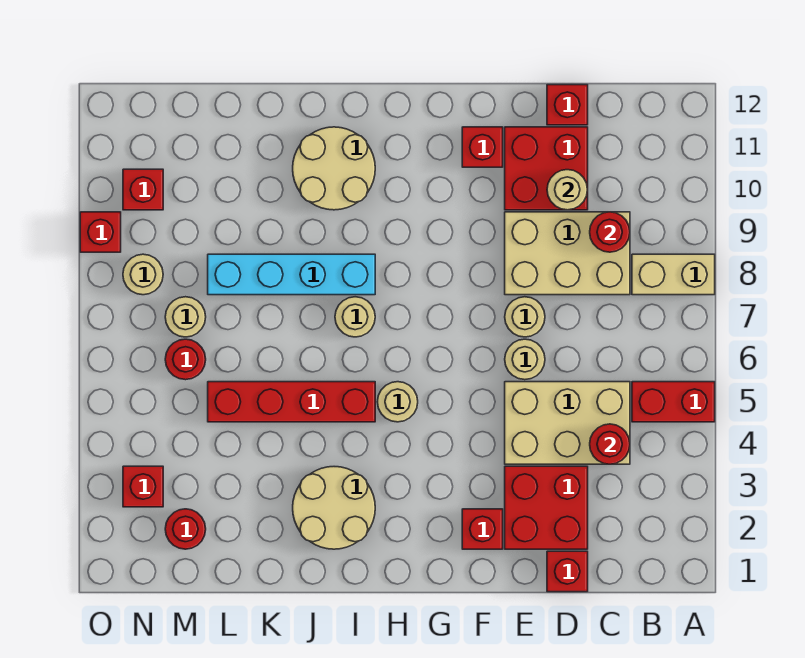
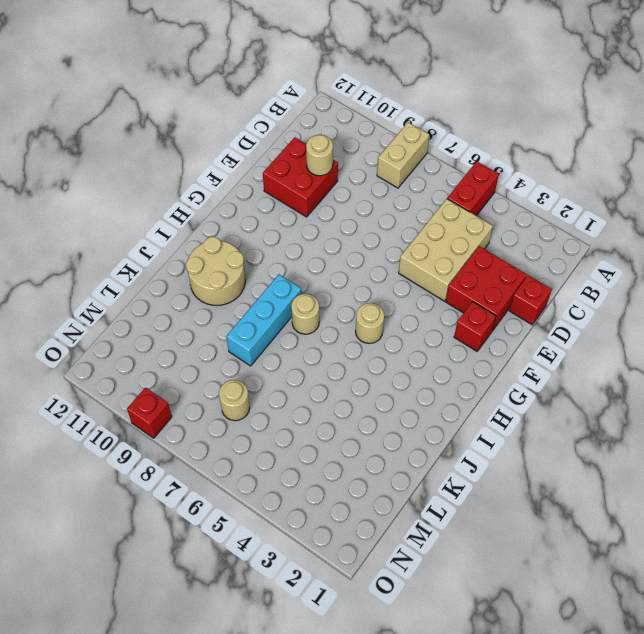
cyan brick I8:K8 level 1 -> cyan brick I8:L8 level 1
none -> tan brick C8:E9 level 1
none -> red brick D12 level 1
none -> tan round brick E6 level 1

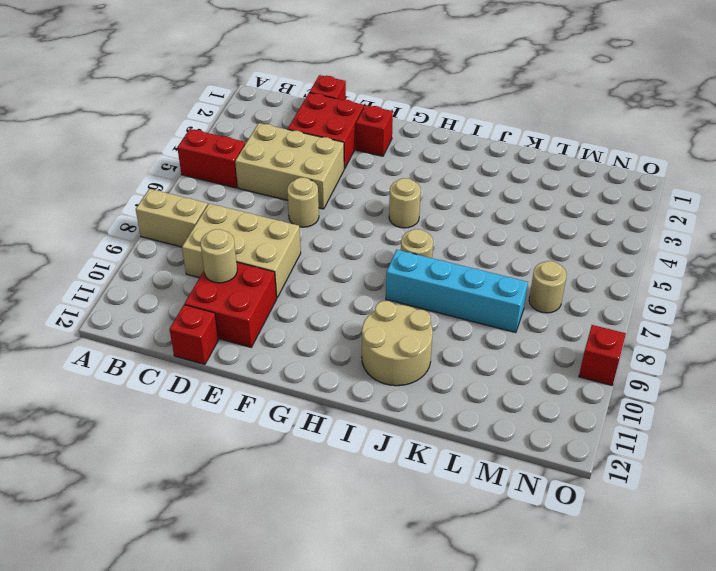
none -> tan round brick E7 level 1
none -> red brick F11 level 1
none -> tan round brick I2:J3 level 1

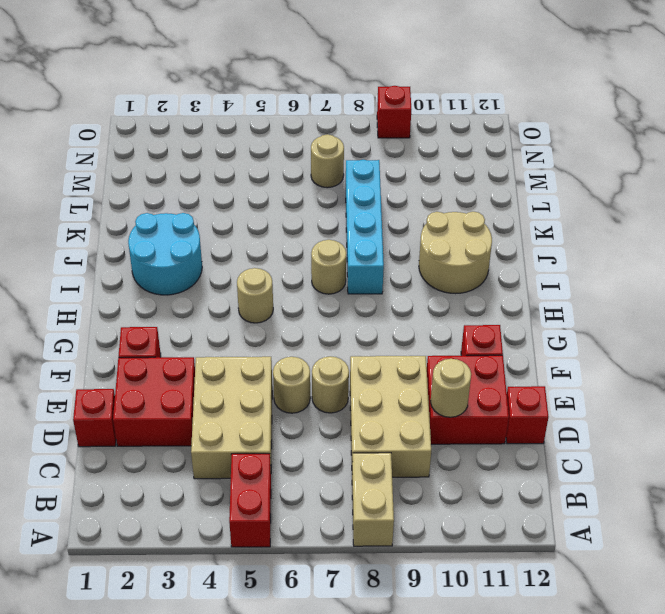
cyan round brick I2:J3 level 1 -> tan round brick I2:J3 level 1
none -> red brick I5:L5 level 1
none -> red round brick M2 level 1
none -> red round brick M6 level 1

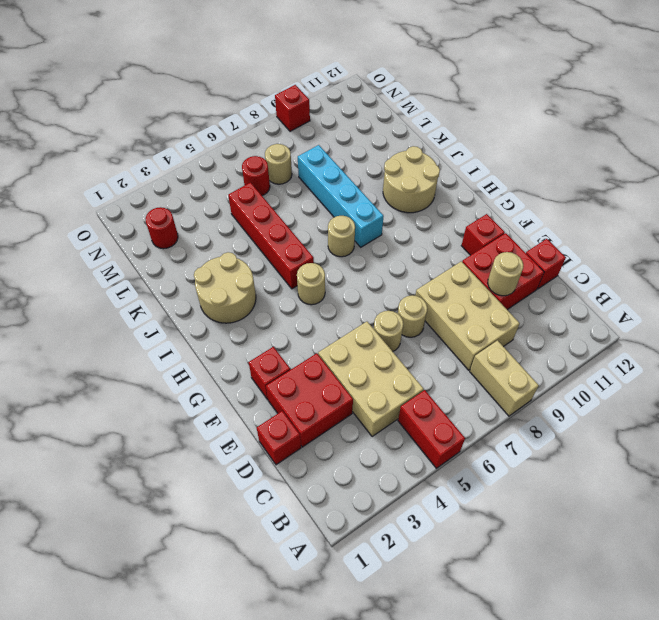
none -> red brick N3 level 1
none -> tan round brick N8 level 1
none -> red brick N10 level 1

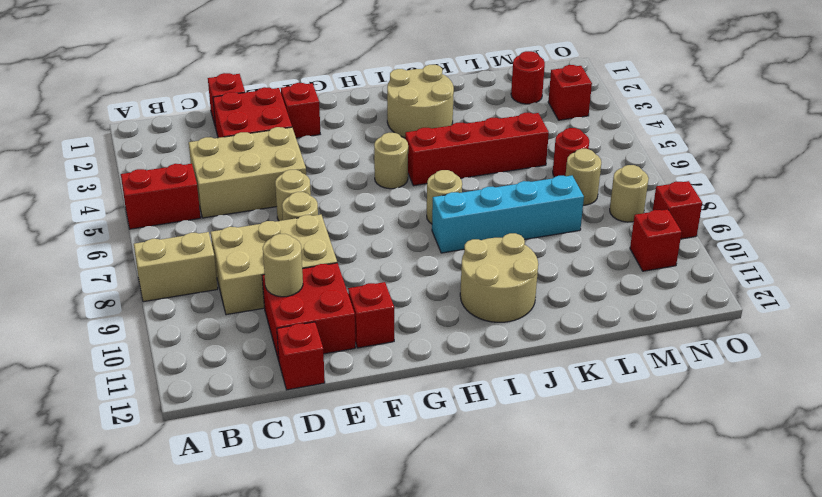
none -> red round brick C4 level 2
none -> red round brick C9 level 2

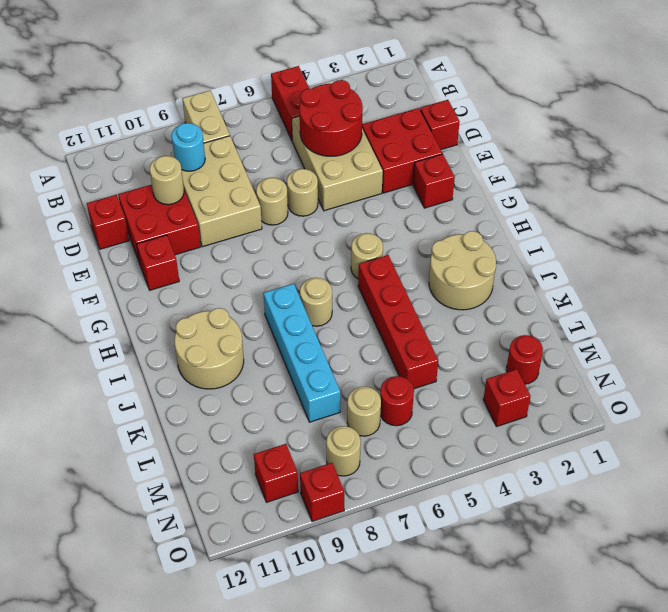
red round brick C4:D5 level 2 -> red round brick C4 level 2
cyan round brick C9 level 2 -> red round brick C9 level 2

